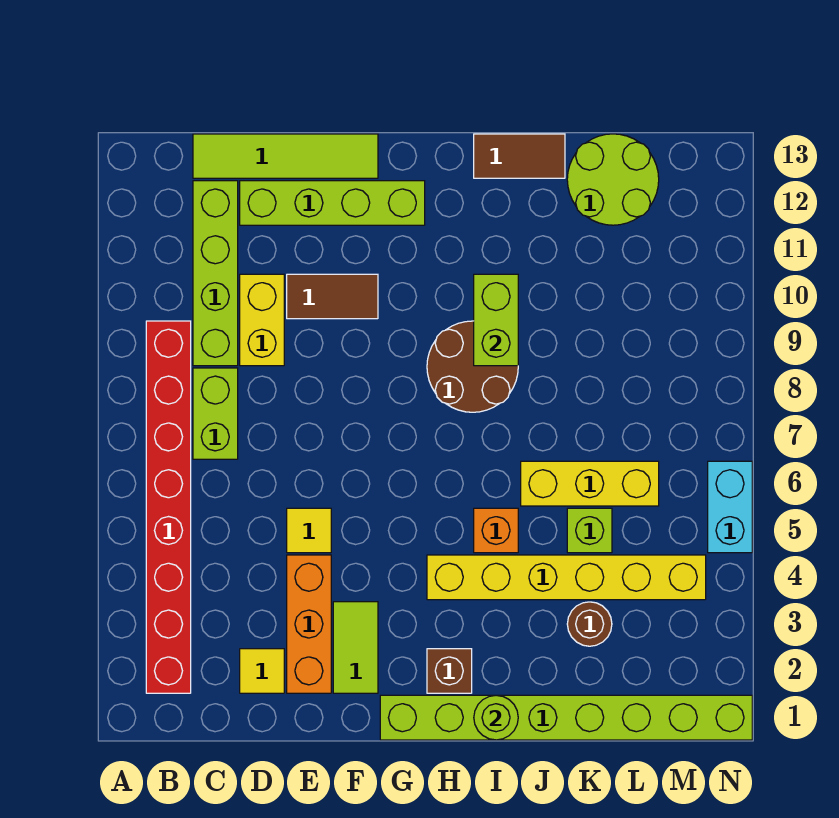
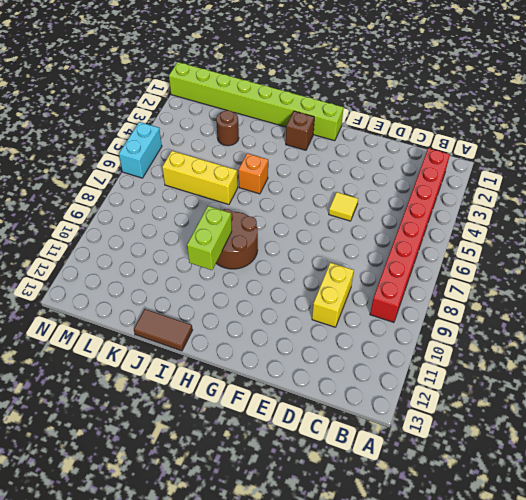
none -> lime brick C7:C8 level 1
none -> lime brick C9:C12 level 1
none -> lime tile C13:F13 level 1

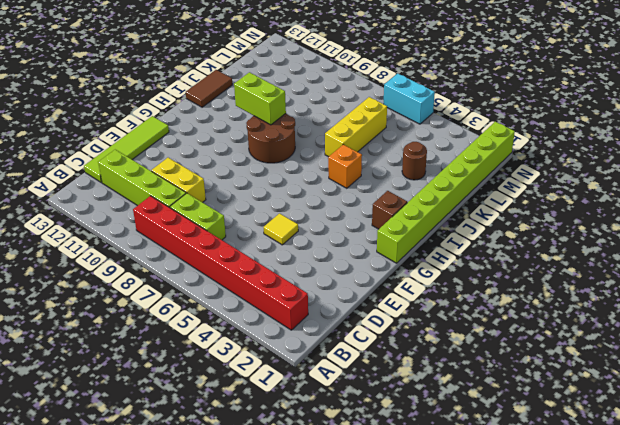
none -> yellow tile D2 level 1
none -> lime brick D12:G12 level 1
none -> orange brick E2:E4 level 1

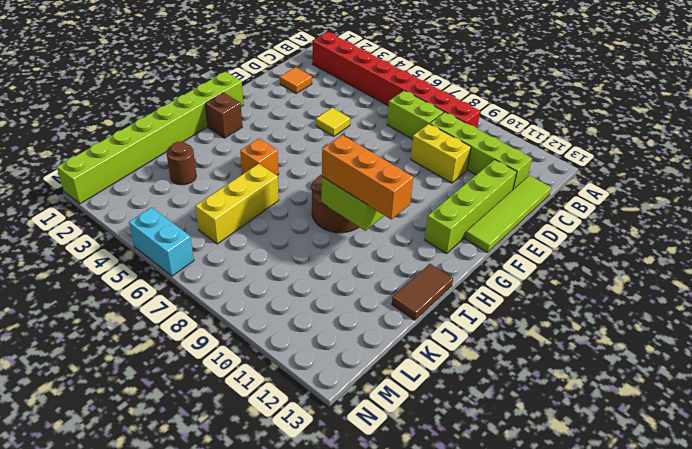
orange tile D2 level 1 -> yellow tile D2 level 1
orange brick I9:I11 level 3 -> orange brick E2:E4 level 1
none -> brown tile E10:F10 level 1
none -> lime tile F2:F3 level 1
none -> yellow brick H4:M4 level 1

